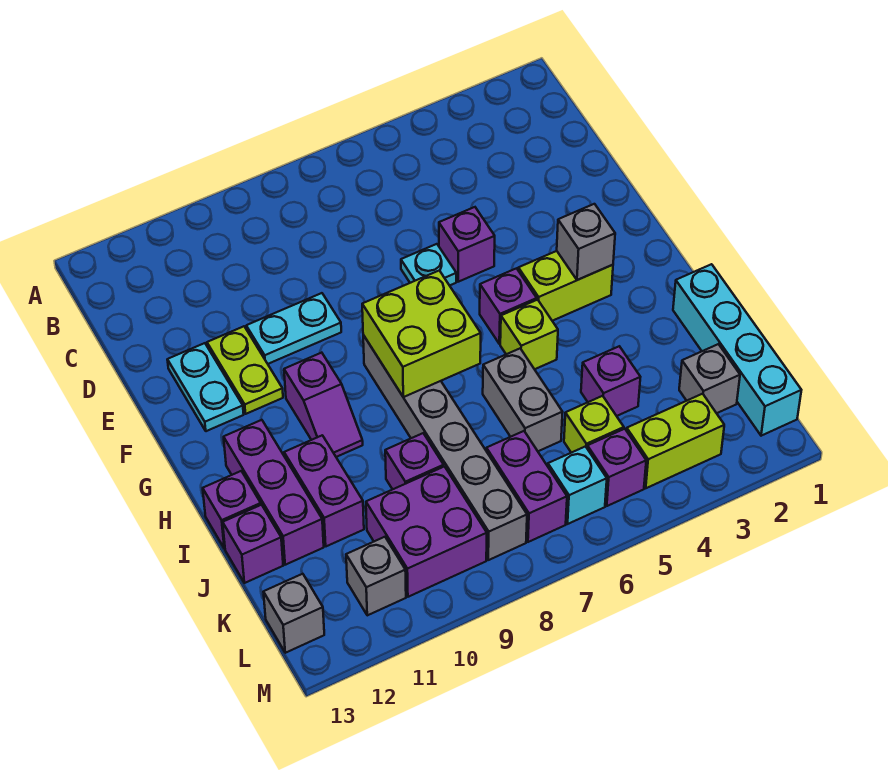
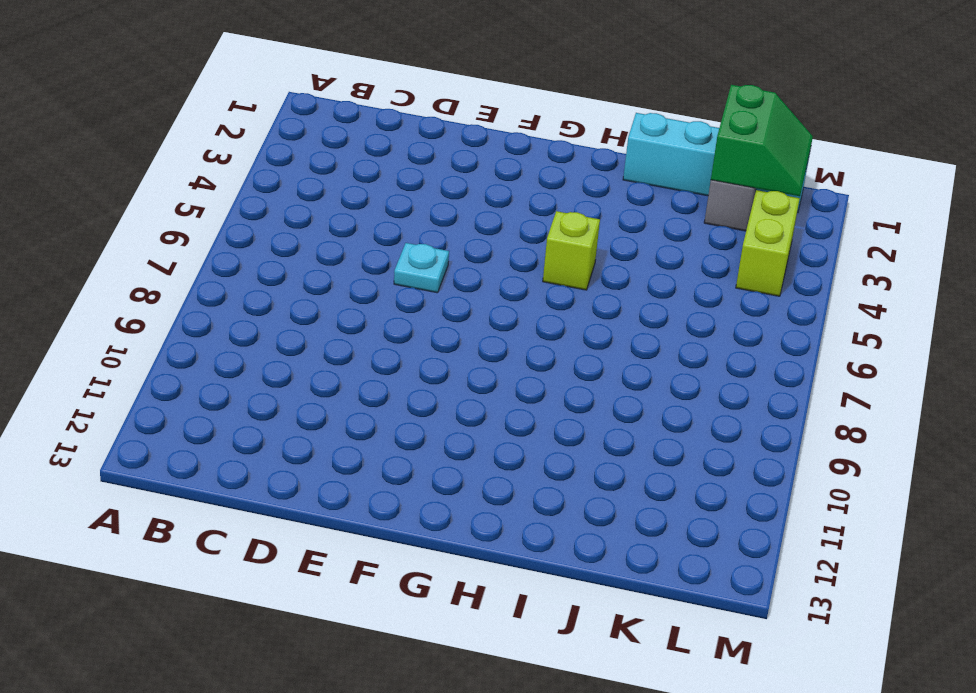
green slope K1:L2 level 2 top K -> none
none -> purple brick E5 level 1
none -> cyan plate E9:E10 level 1
none -> lime plate E11:F11 level 1

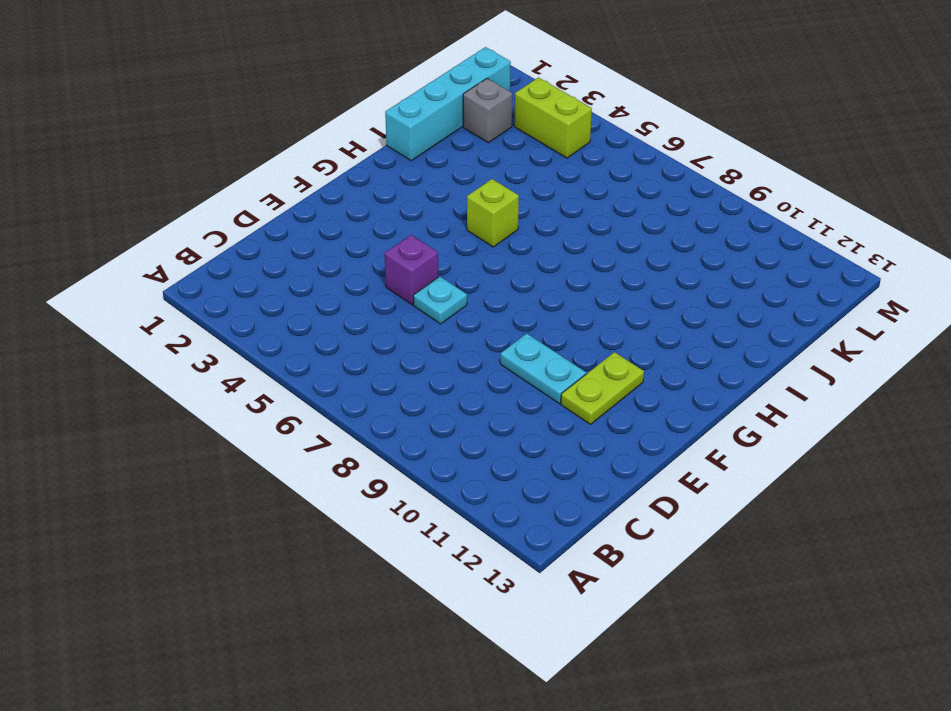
none -> cyan plate E12:F12 level 1
none -> lime brick G3:G4 level 1
none -> purple brick G5 level 1

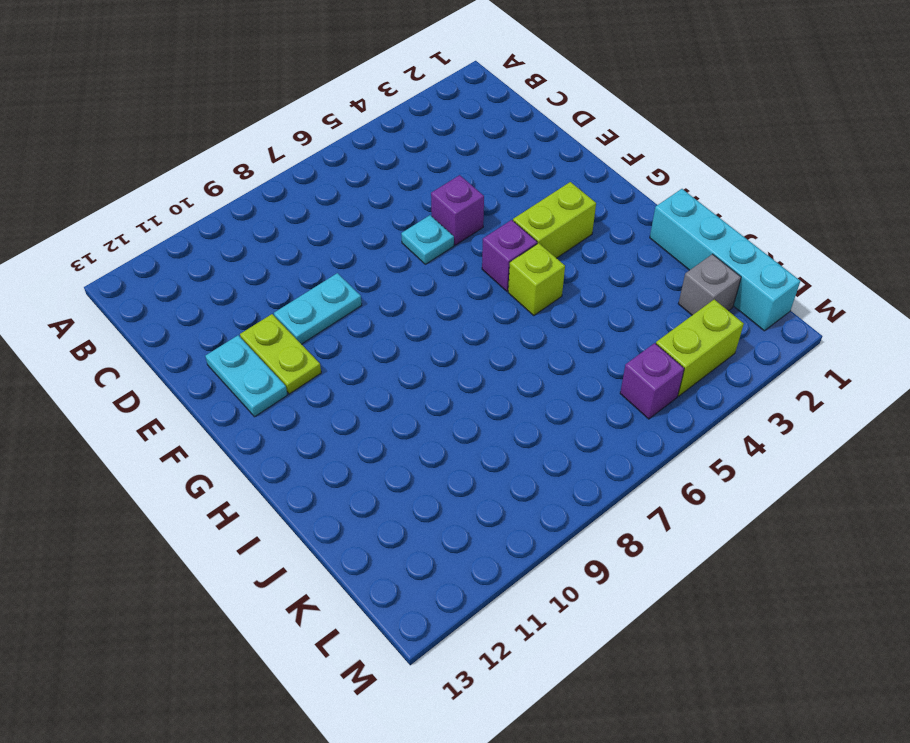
none -> grey brick G8:L8 level 1
none -> purple slope G10:H10 level 1 top G
none -> purple brick H12:J12 level 1

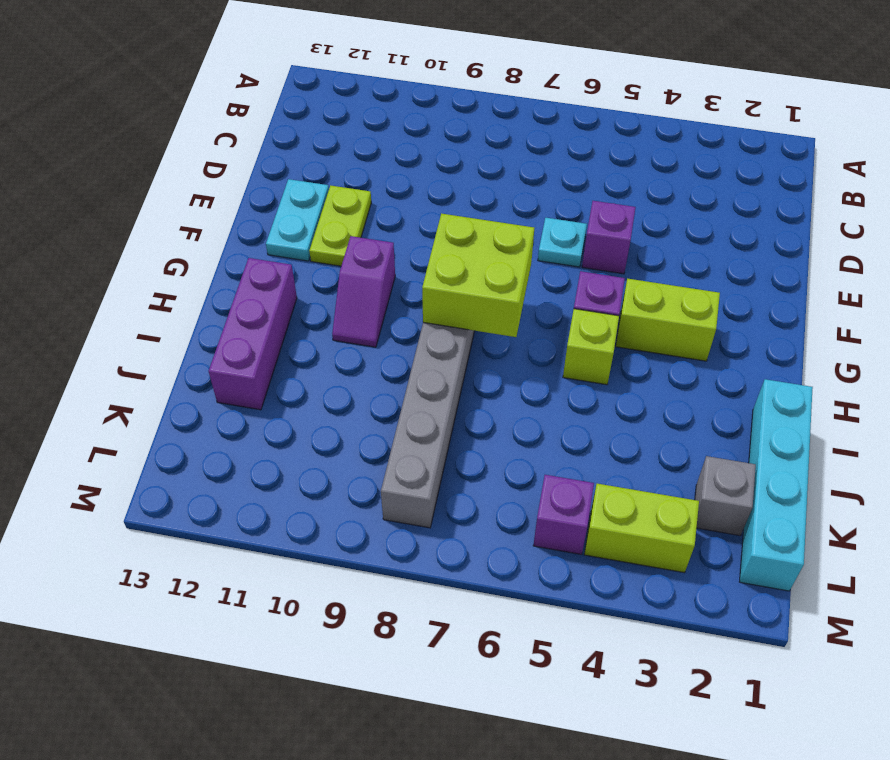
none -> cyan plate E9:E10 level 1
none -> grey brick I6:J6 level 1
none -> purple brick I11:J11 level 1

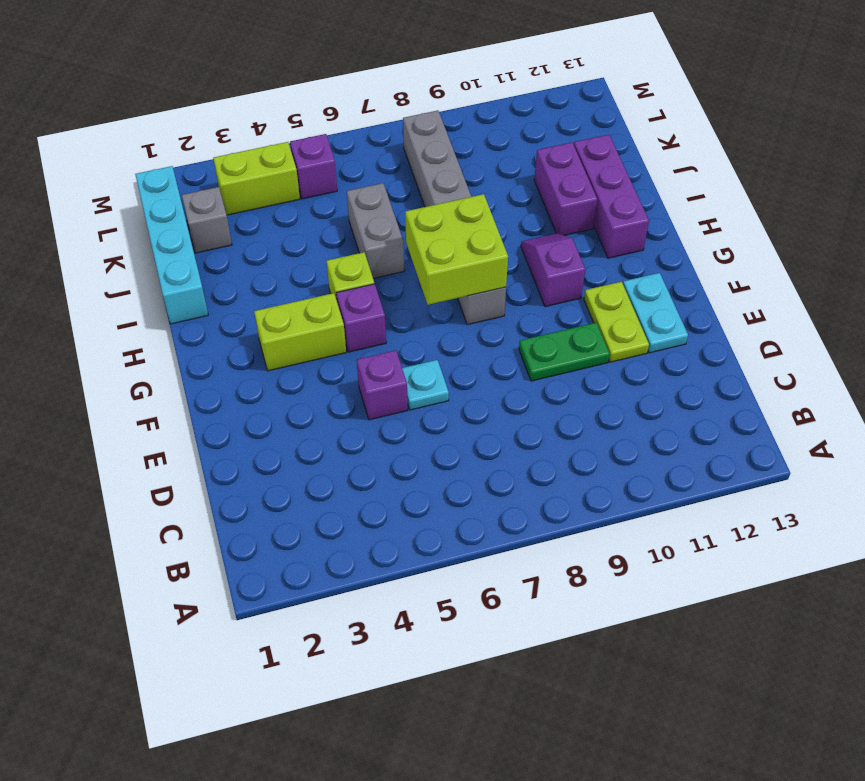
green plate E9:E10 level 1 -> cyan plate E9:E10 level 1
none -> purple brick I13 level 1
none -> purple brick J4 level 1
none -> purple brick J9 level 1

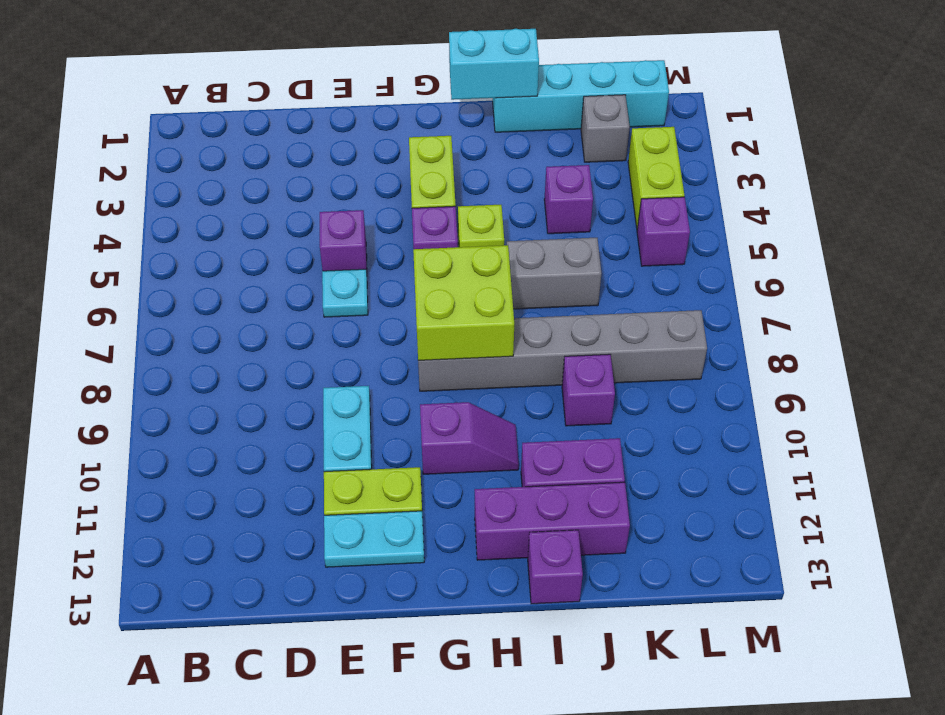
cyan brick H1:I1 level 2 -> none
none -> purple brick J13 level 1
none -> lime brick K5 level 1
none -> purple brick K7:L7 level 1

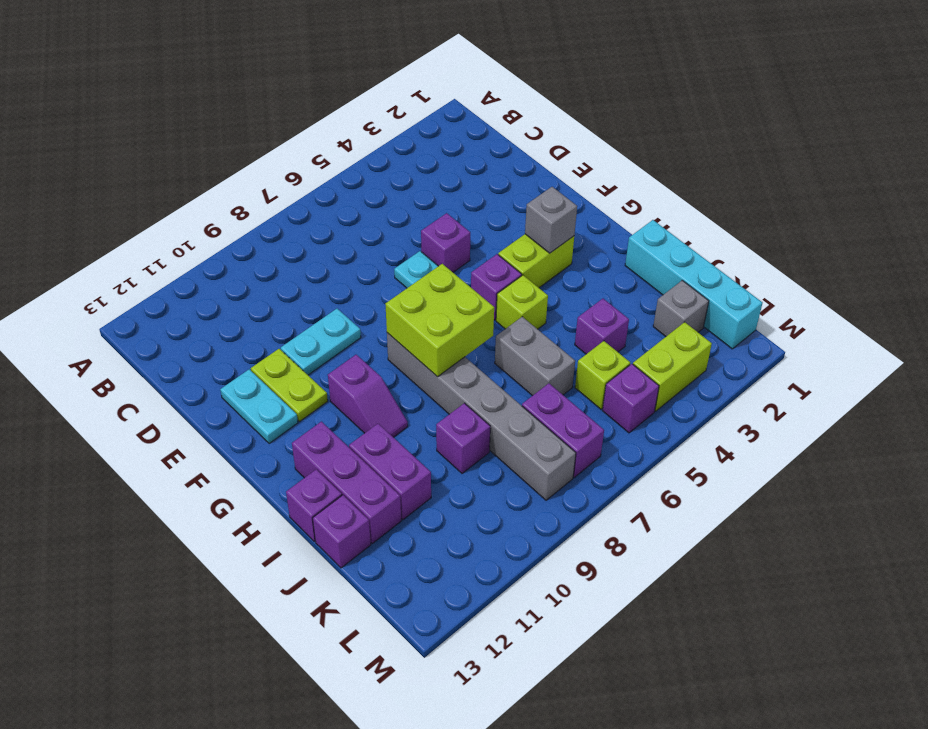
none -> purple brick K9:L10 level 1
none -> cyan brick L6 level 1
none -> grey brick L11 level 1

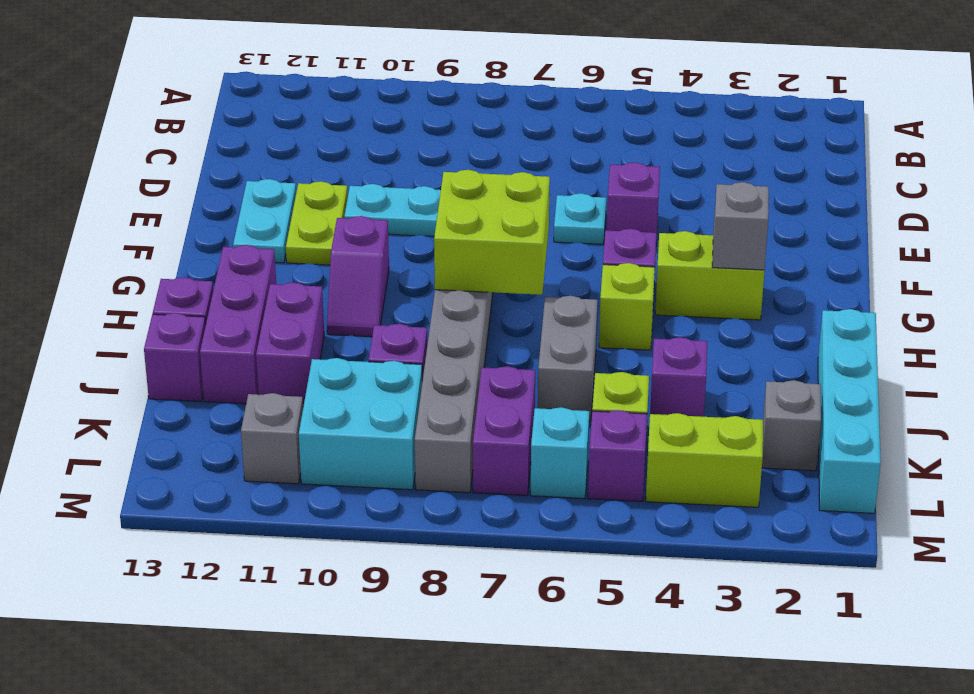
cyan brick K9:L10 level 1 -> purple brick K9:L10 level 1
none -> grey brick L13 level 1

